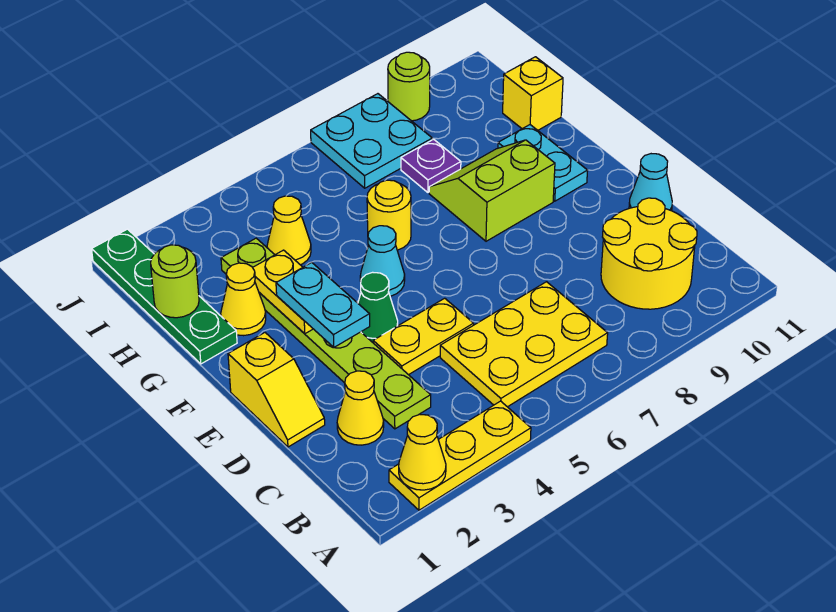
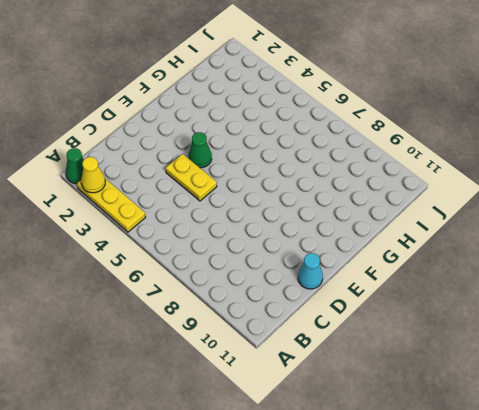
green cone A1 level 1 -> none
none -> yellow plate B5:C7 level 1
none -> yellow round brick B9:C10 level 1
none -> yellow cone C2 level 1

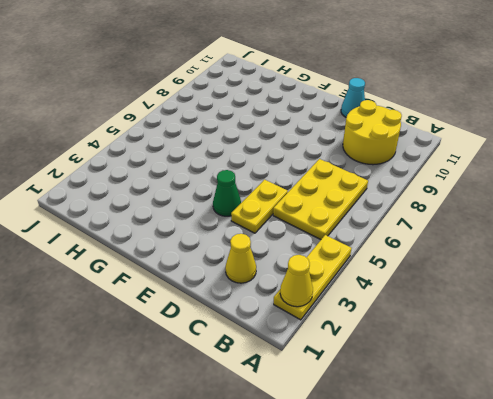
none -> lime plate C3:H3 level 1
none -> yellow slope D1:E1 level 1 top E
none -> cyan cone F5 level 1

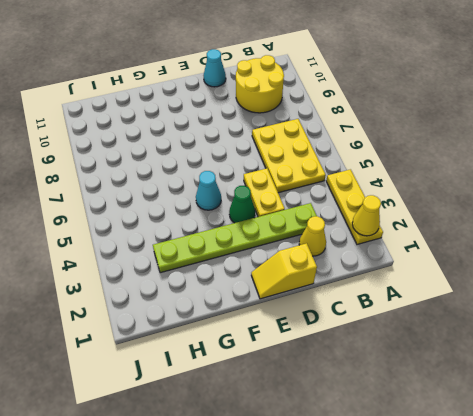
yellow slope D1:E1 level 1 top D -> yellow slope D1:E1 level 1 top E
none -> lime slope F8:G9 level 1 top F
none -> cyan plate F10:G10 level 1
none -> green plate G1:J1 level 1

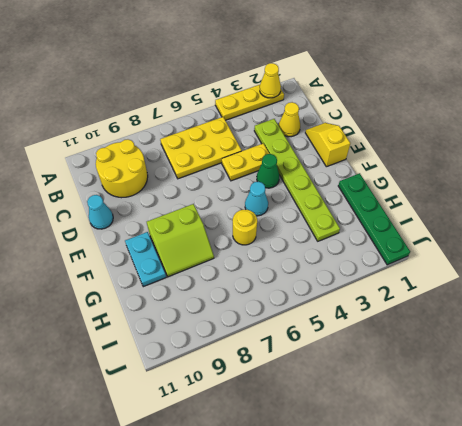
none -> yellow cone G2 level 1
none -> yellow cone H4 level 1
none -> purple plate H8 level 1

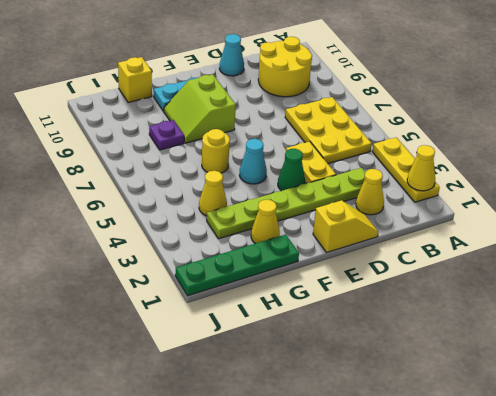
none -> cyan plate I7:J8 level 1
none -> lime round brick J9 level 1
none -> yellow plate F3:G3 level 2

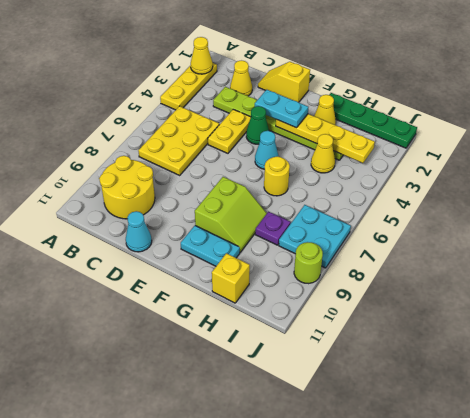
yellow plate F3:I3 level 2 -> yellow plate F3:G3 level 2
none -> lime round brick H1 level 2

